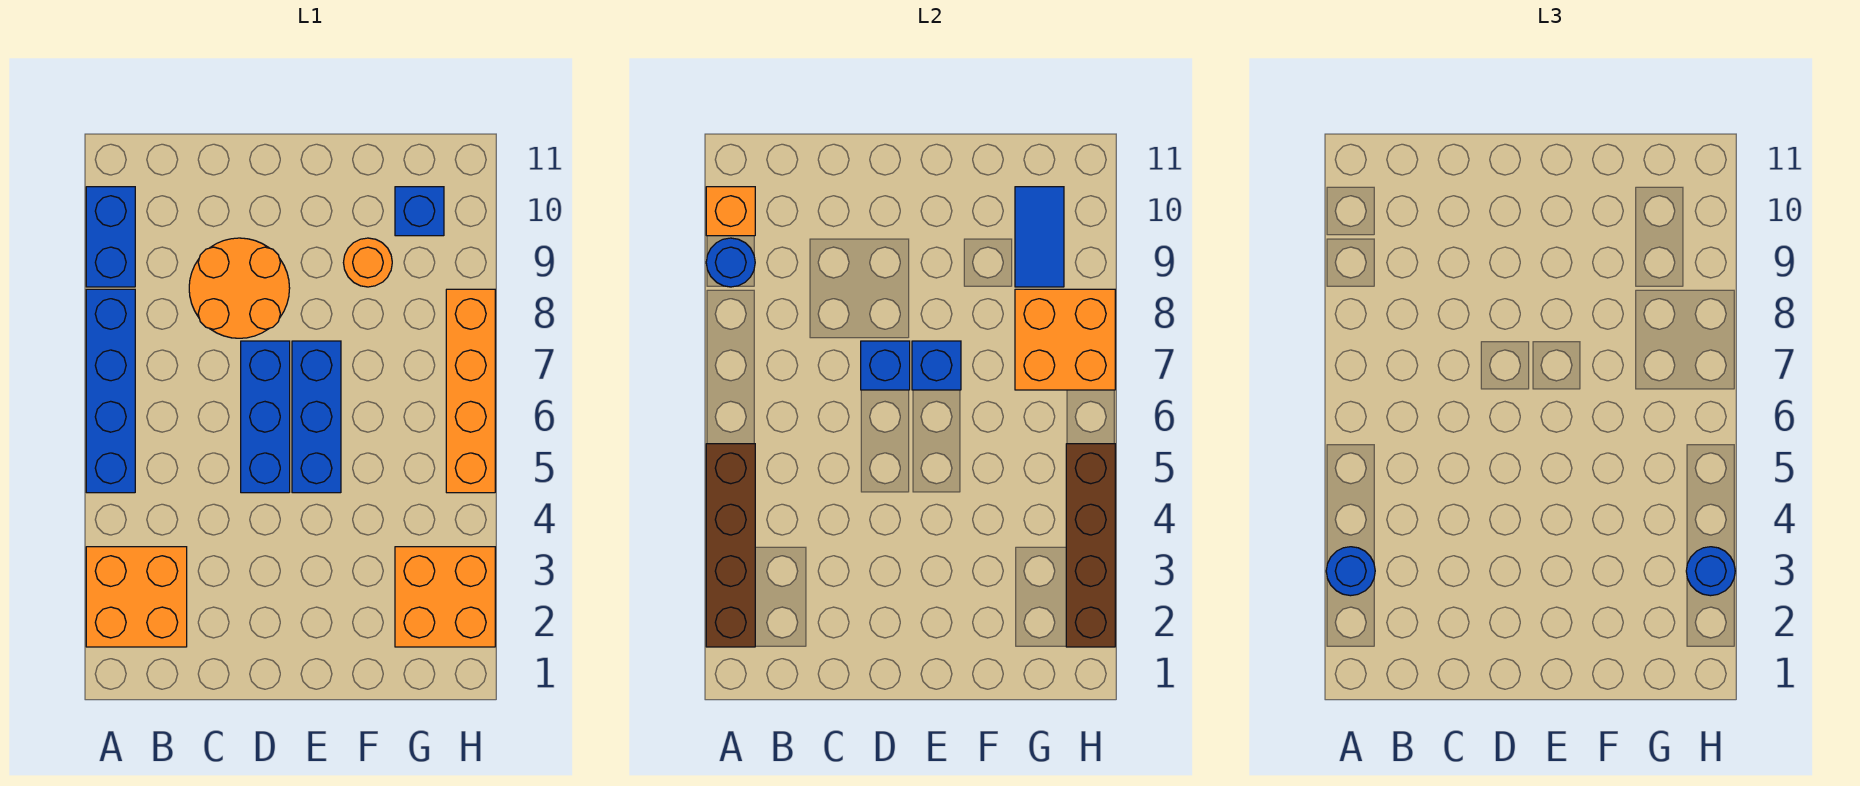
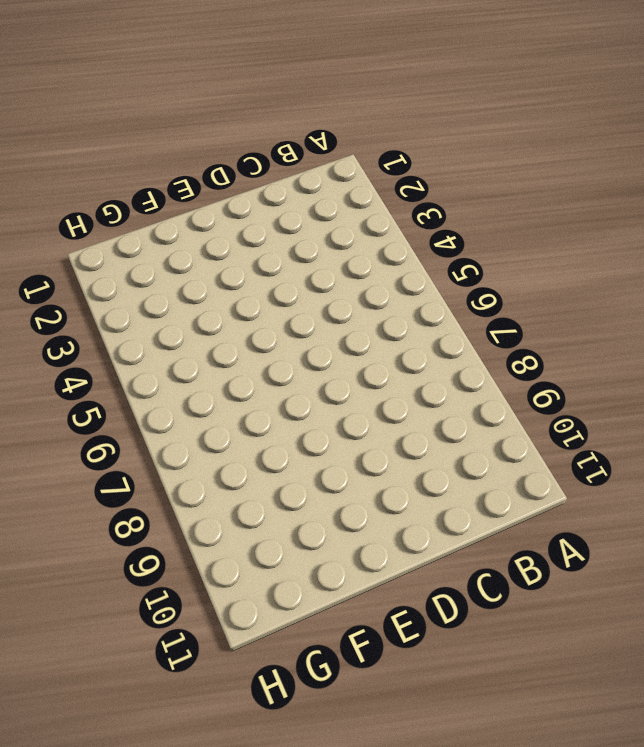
none -> orange brick A2:B3 level 1
none -> blue brick A5:A8 level 1
none -> blue brick A9:A10 level 1

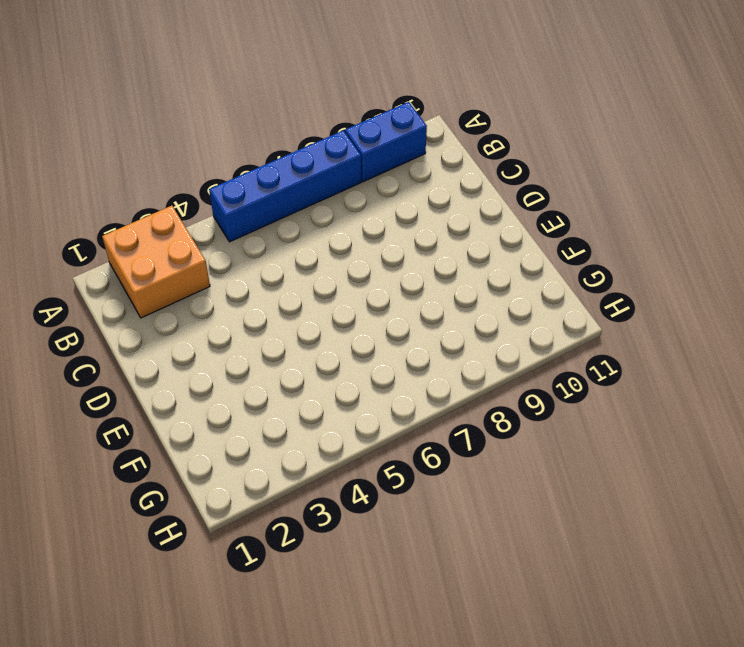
none -> orange round brick C8:D9 level 1
none -> blue brick D5:D7 level 1
none -> blue brick E5:E7 level 1

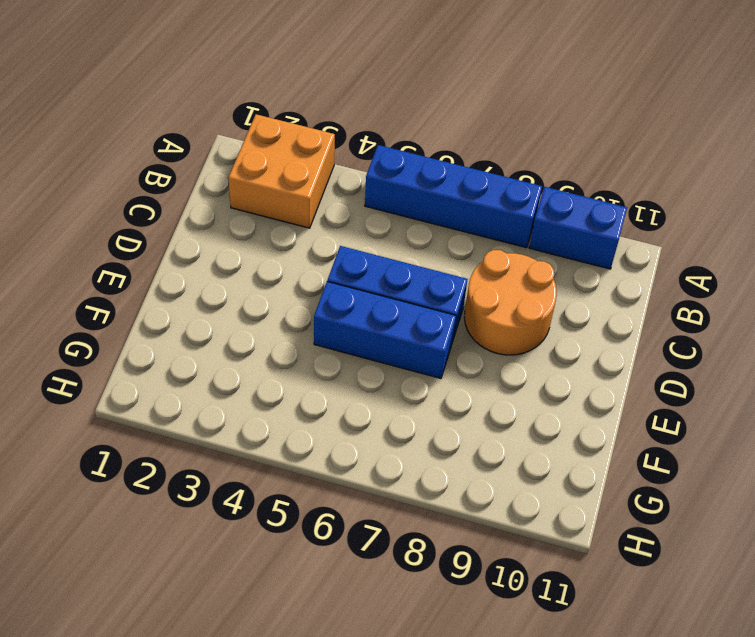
none -> orange round brick F9 level 1
none -> orange brick G2:H3 level 1
none -> blue brick G10 level 1

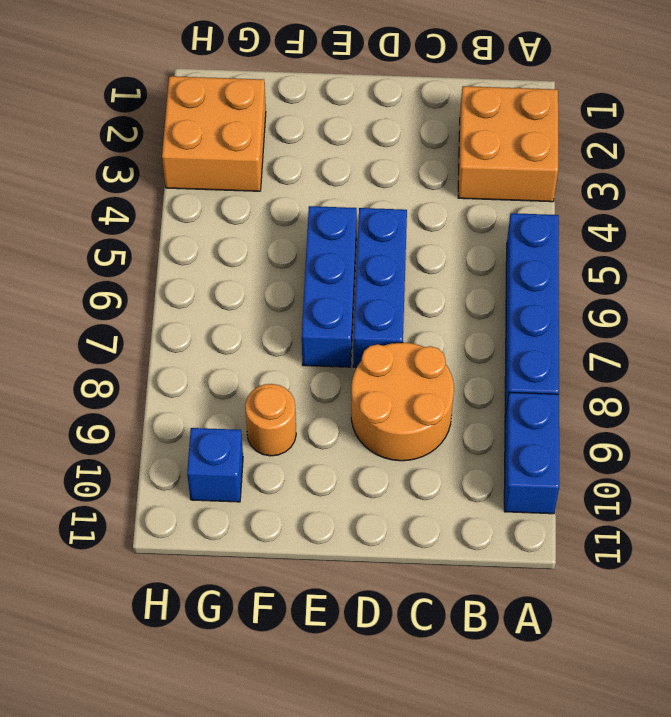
none -> orange brick H5:H8 level 1
none -> brown brick A2:A5 level 2
none -> blue round brick A9 level 2

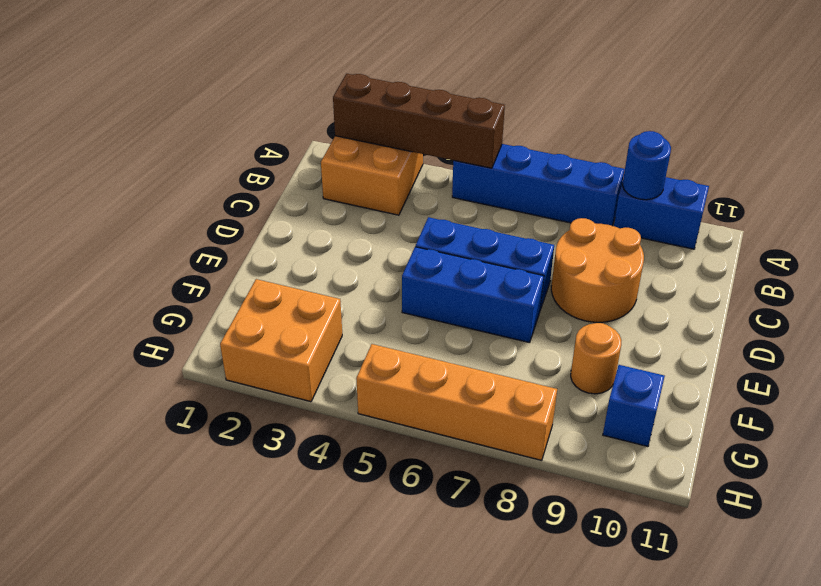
none -> orange brick A10 level 2
none -> blue brick D7 level 2
none -> blue brick E7 level 2

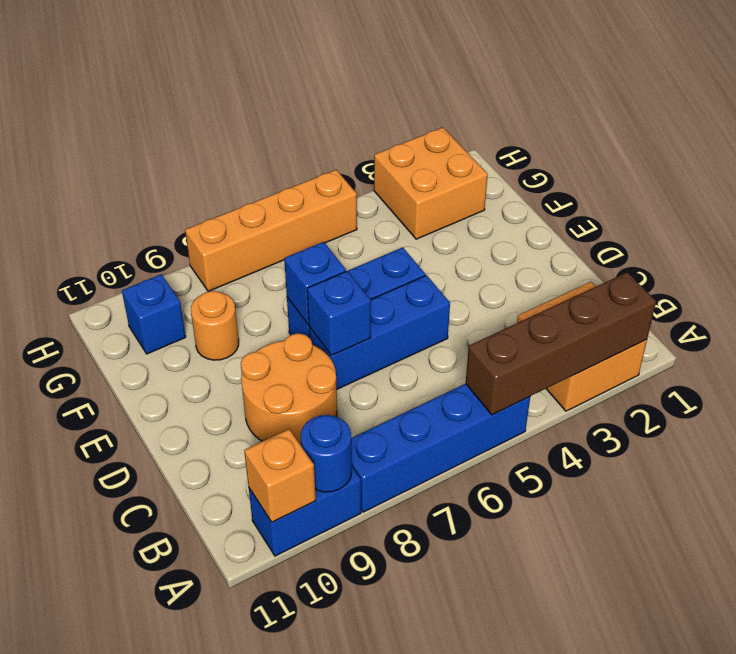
none -> orange brick G7:H8 level 2
none -> blue tile G9:G10 level 2
none -> brown brick H2:H5 level 2

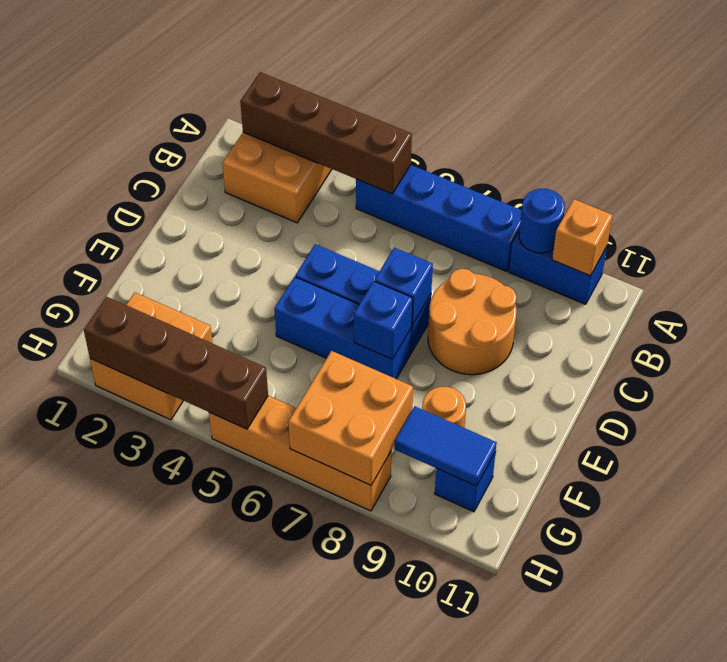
none -> blue round brick A3 level 3
none -> blue round brick H3 level 3

